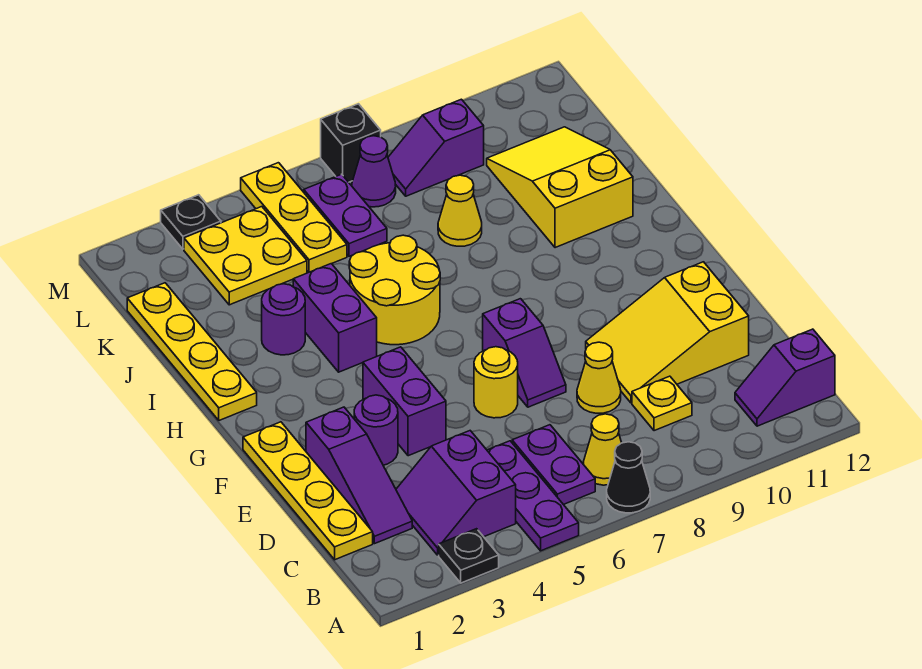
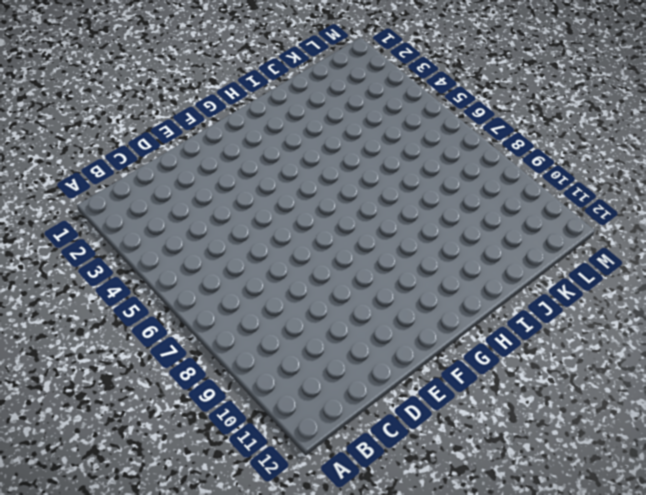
none -> black plate A3 level 1
none -> purple plate A5:C5 level 1
none -> black cone A7 level 1

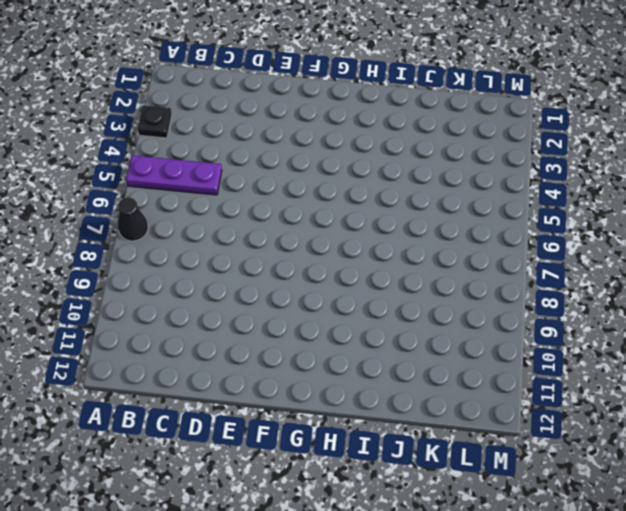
none -> purple slope B3:C4 level 1 top 4
none -> purple plate B6:C6 level 1
none -> yellow cone B7 level 1

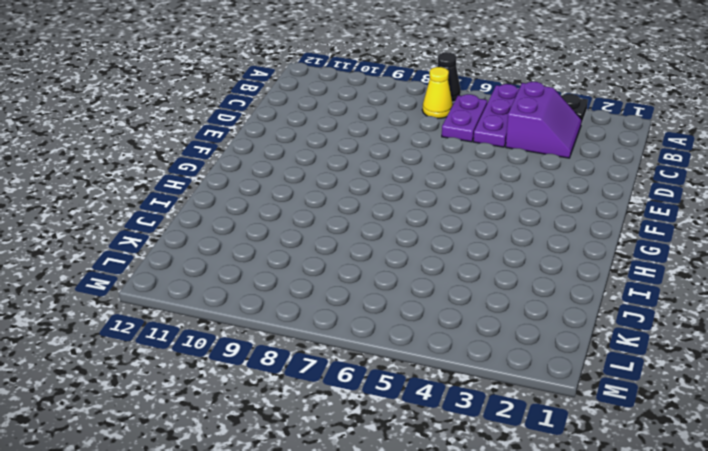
none -> purple slope B11:B12 level 1 top 12
none -> yellow plate C1:F1 level 1
none -> purple slope C2:E2 level 1 top E

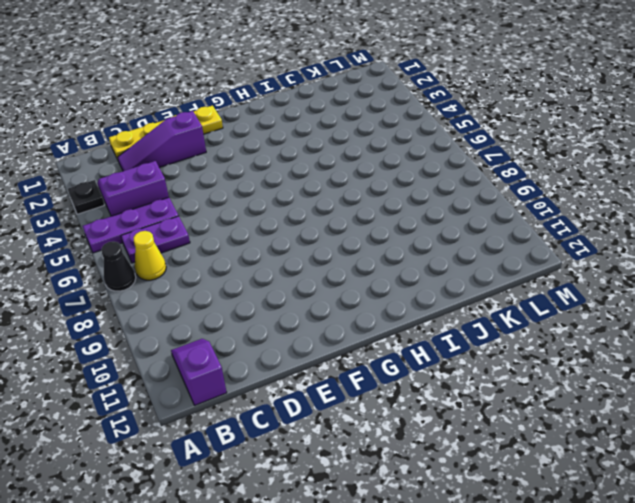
none -> yellow plate C9 level 1
none -> yellow cone D8 level 1
none -> yellow slope D9:E11 level 1 top 11

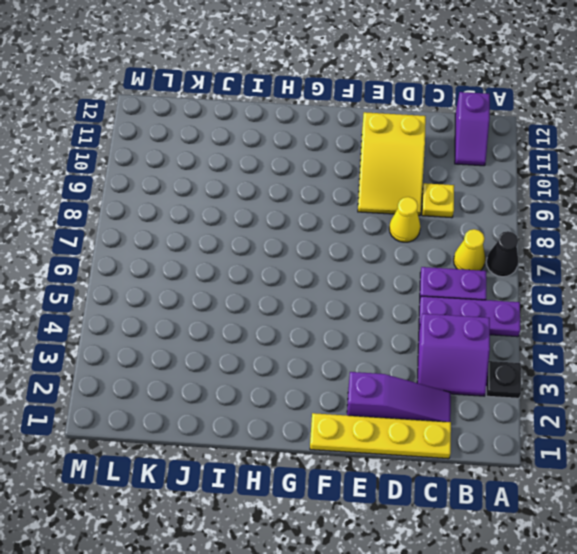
none -> purple round brick E3 level 1
none -> purple brick E4:F4 level 1
none -> yellow round brick E6 level 1

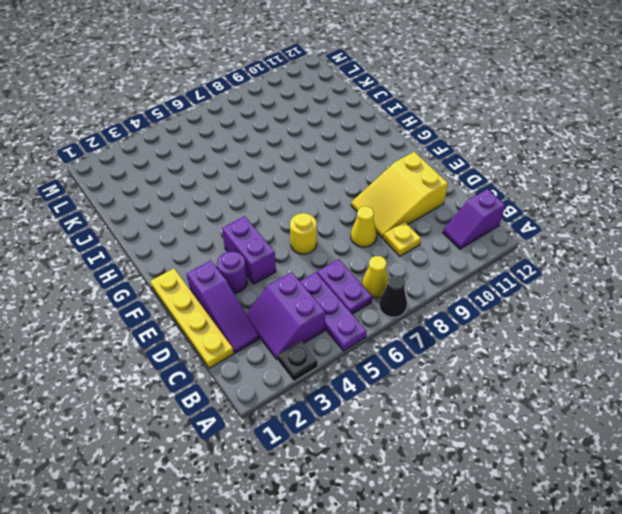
none -> purple slope E7:F7 level 1 top F
none -> yellow plate H1:K1 level 1
none -> purple brick H4:I4 level 1

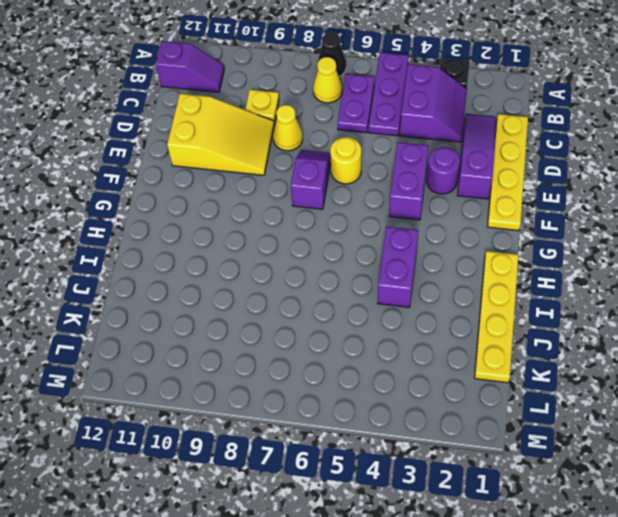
none -> yellow round brick H5:I6 level 1
none -> purple round brick I3 level 1
none -> yellow slope I10:K11 level 1 top I

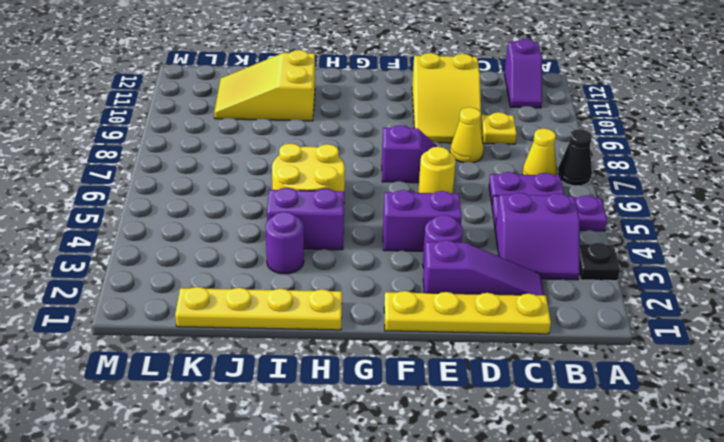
none -> yellow cone J8 level 1
none -> yellow plate K3:L4 level 1
none -> yellow plate K5:M5 level 1

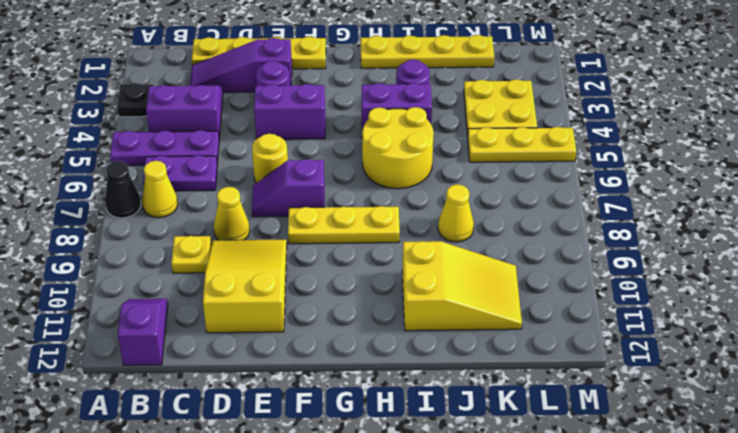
yellow plate F8:H8 level 1 -> none
none -> purple plate K6:L6 level 1
none -> purple cone L7 level 1
none -> purple slope L8:L9 level 1 top 9

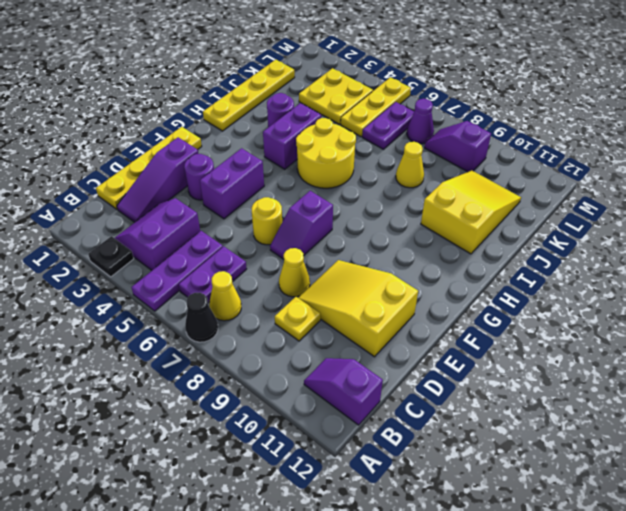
none -> black plate M3 level 1
none -> black brick M7 level 1

